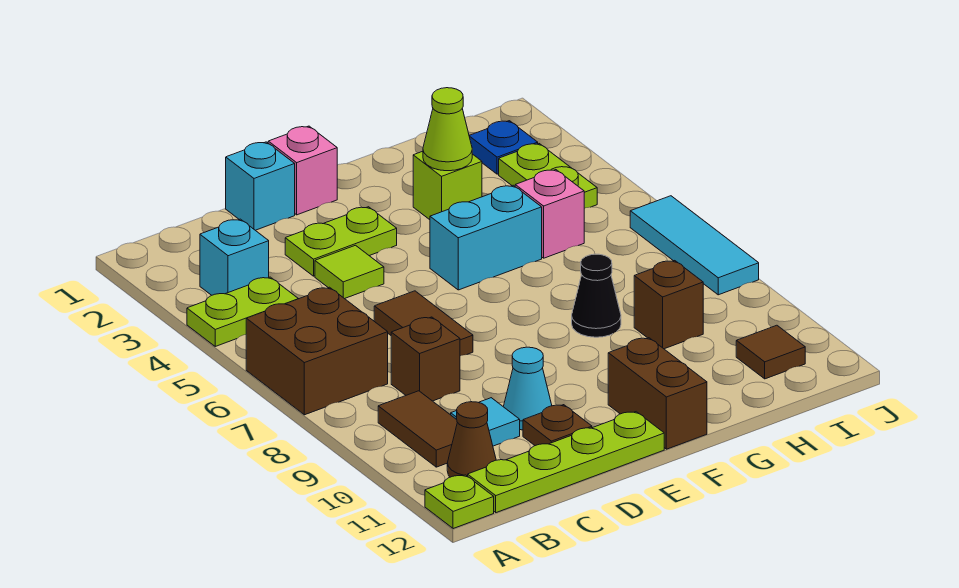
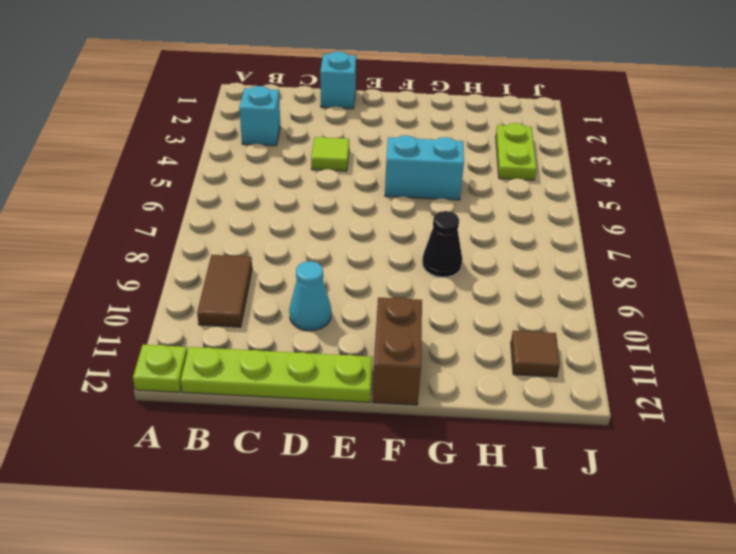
none -> lime plate A4:B4 level 1
none -> brown brick A6:B7 level 1
none -> brown cone B11 level 1

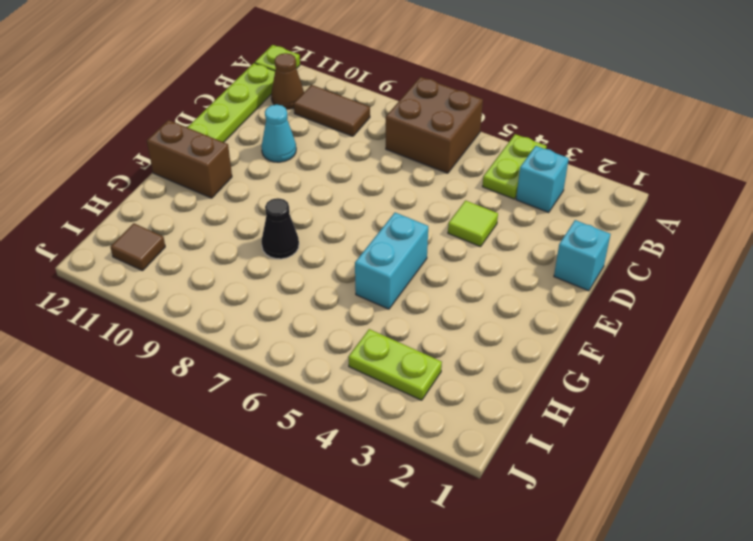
none -> brown brick C8 level 1
none -> cyan tile C10 level 1
none -> lime plate D3:E3 level 1

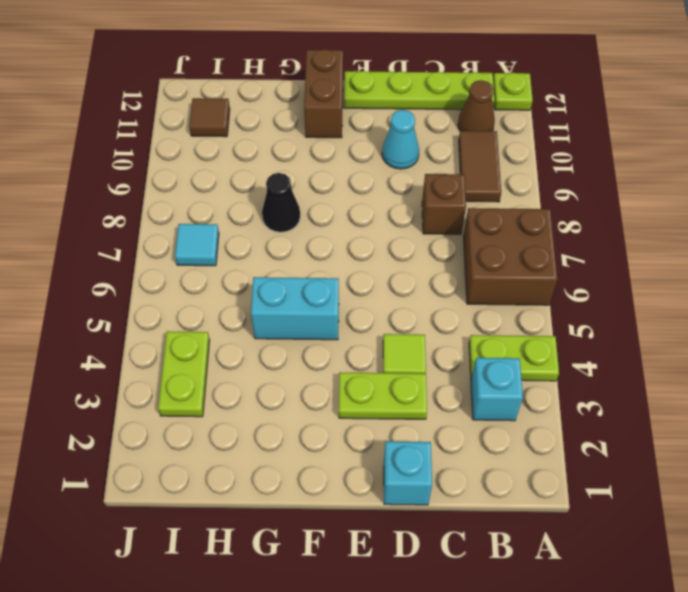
cyan tile I7 level 1 -> cyan tile C10 level 1
none -> brown tile D6:D7 level 1
none -> brown plate D11 level 1
none -> pink brick E1 level 1

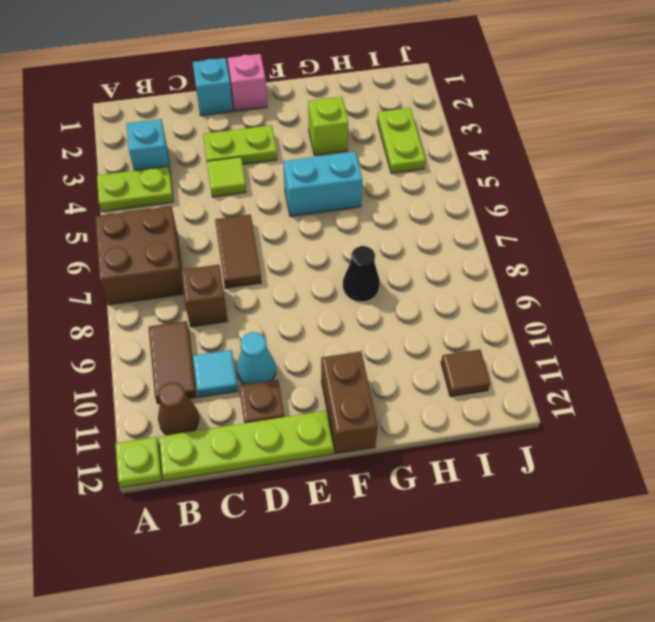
none -> pink brick H5 level 1
none -> brown brick H9 level 1
none -> blue plate I2 level 1

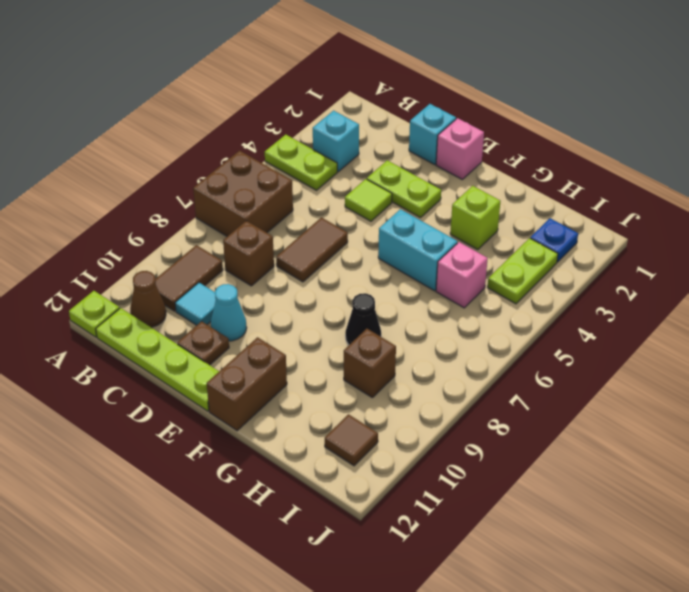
none -> cyan tile J6:J8 level 1
none -> lime cone G3 level 2

